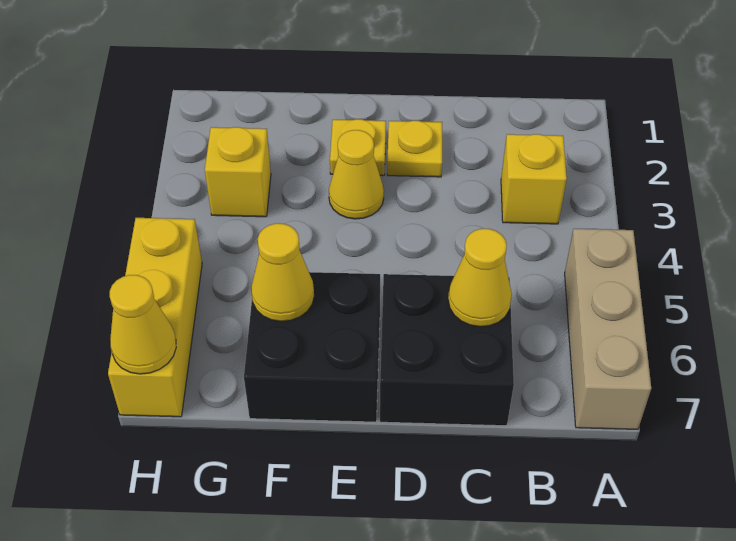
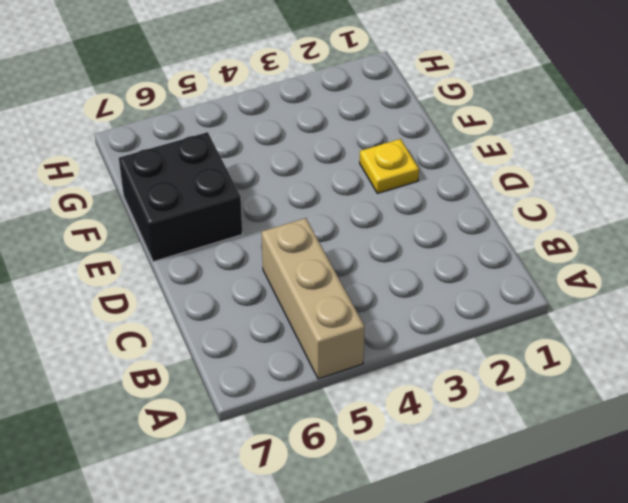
tan brick A5:C5 level 1 -> tan brick A5:A7 level 1
none -> yellow brick B3 level 1
none -> black brick C6:D7 level 1
none -> yellow plate D2 level 1

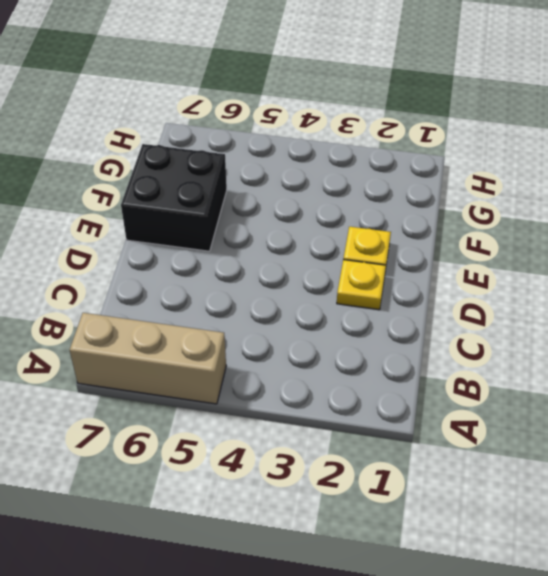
none -> yellow brick B3 level 1
none -> black brick C6:D7 level 1
none -> yellow cone E3 level 1

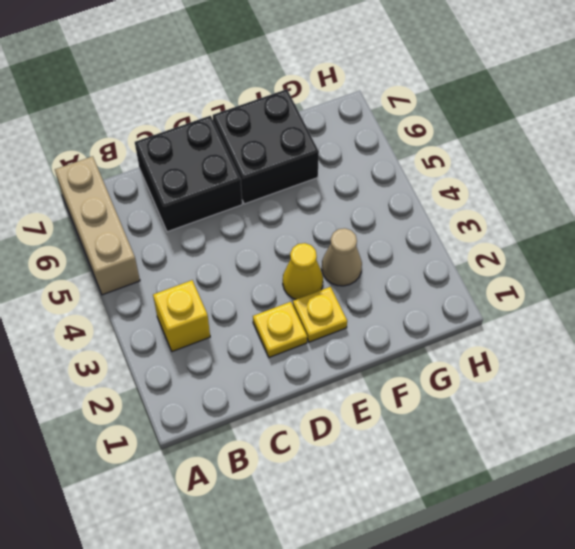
tan cone F3 level 1 -> none
none -> yellow brick G3 level 1
none -> yellow brick H5:H7 level 1
none -> yellow cone C6 level 2

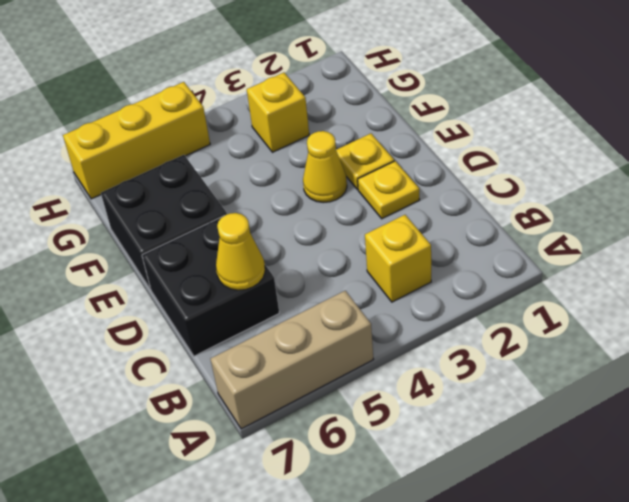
none -> yellow cone F6 level 2
none -> yellow cone H7 level 2

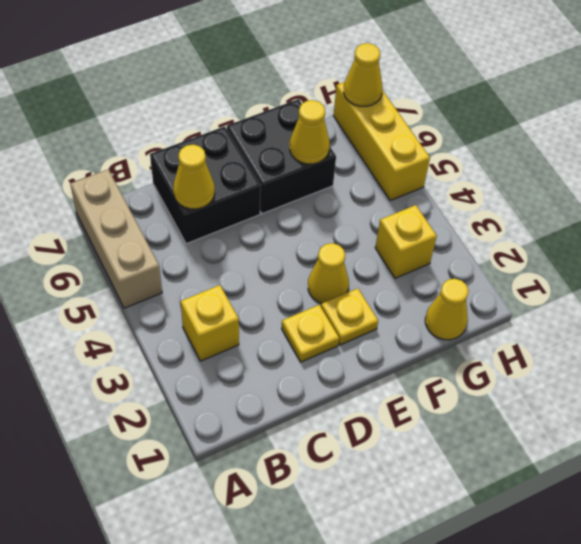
yellow cone G1 level 1 -> none

